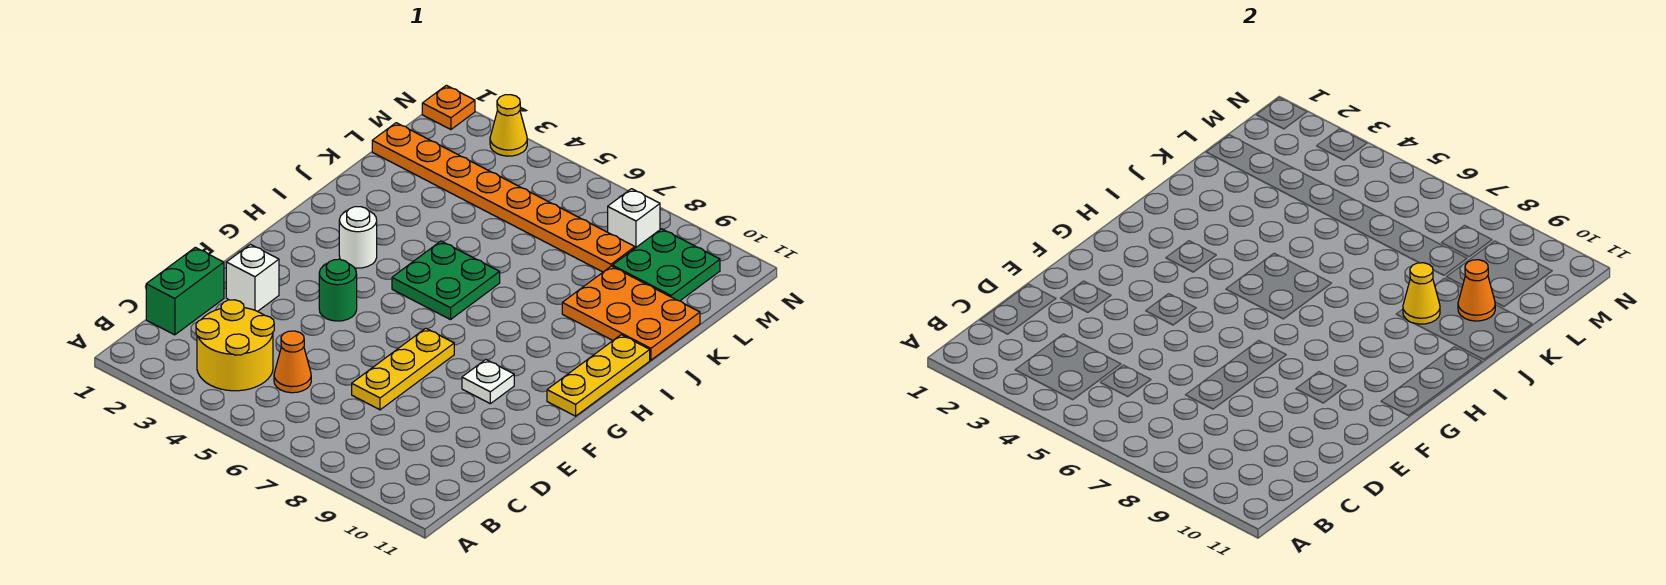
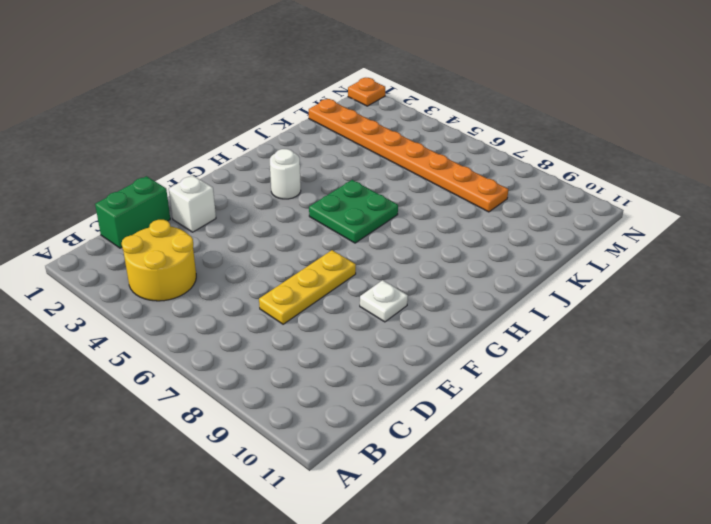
none -> orange cone C5 level 1
none -> green round brick F4 level 1
none -> yellow plate G11:I11 level 1

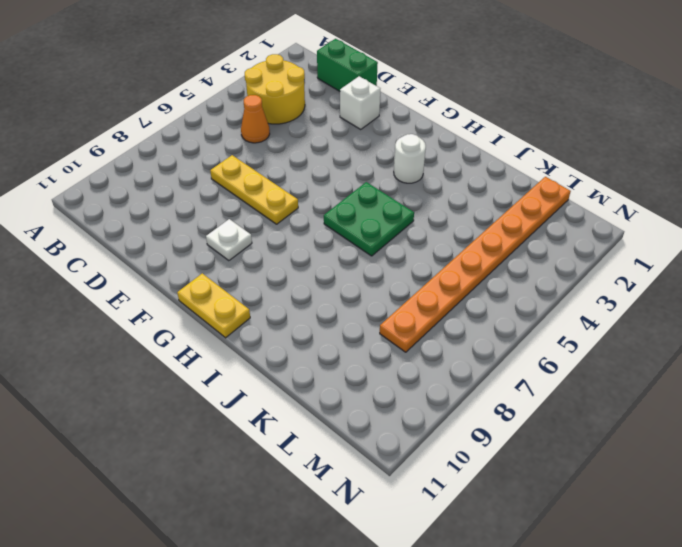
yellow plate G11:H11 level 1 -> yellow plate G11:I11 level 1
none -> green round brick F4 level 1
none -> orange plate J9:K11 level 1
none -> green plate L9:M10 level 1

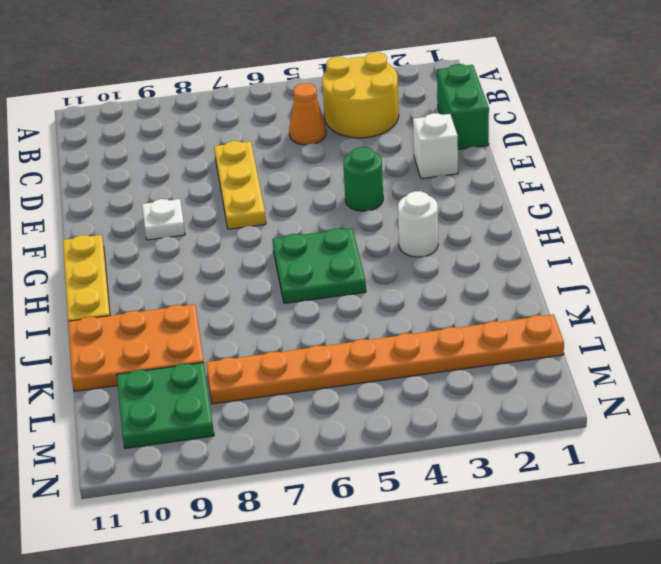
none -> white brick M8 level 1
none -> orange plate N1 level 1
none -> yellow cone N3 level 1

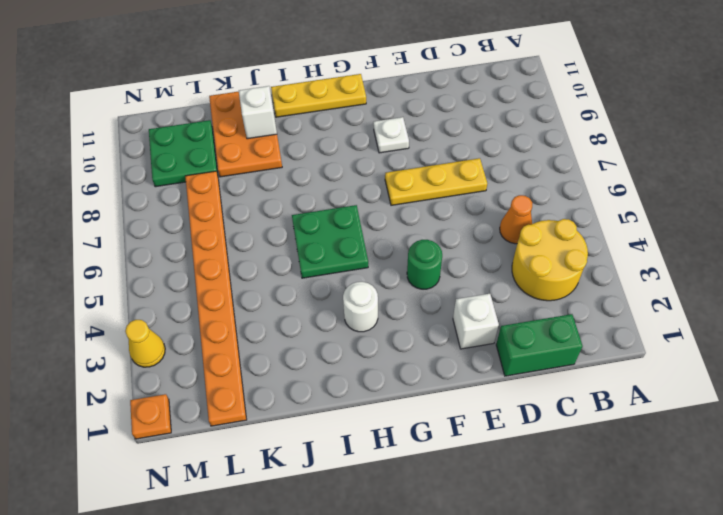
white brick J10 level 2 -> white brick M8 level 1
none -> yellow cone J9 level 2
none -> orange cone K10 level 2

